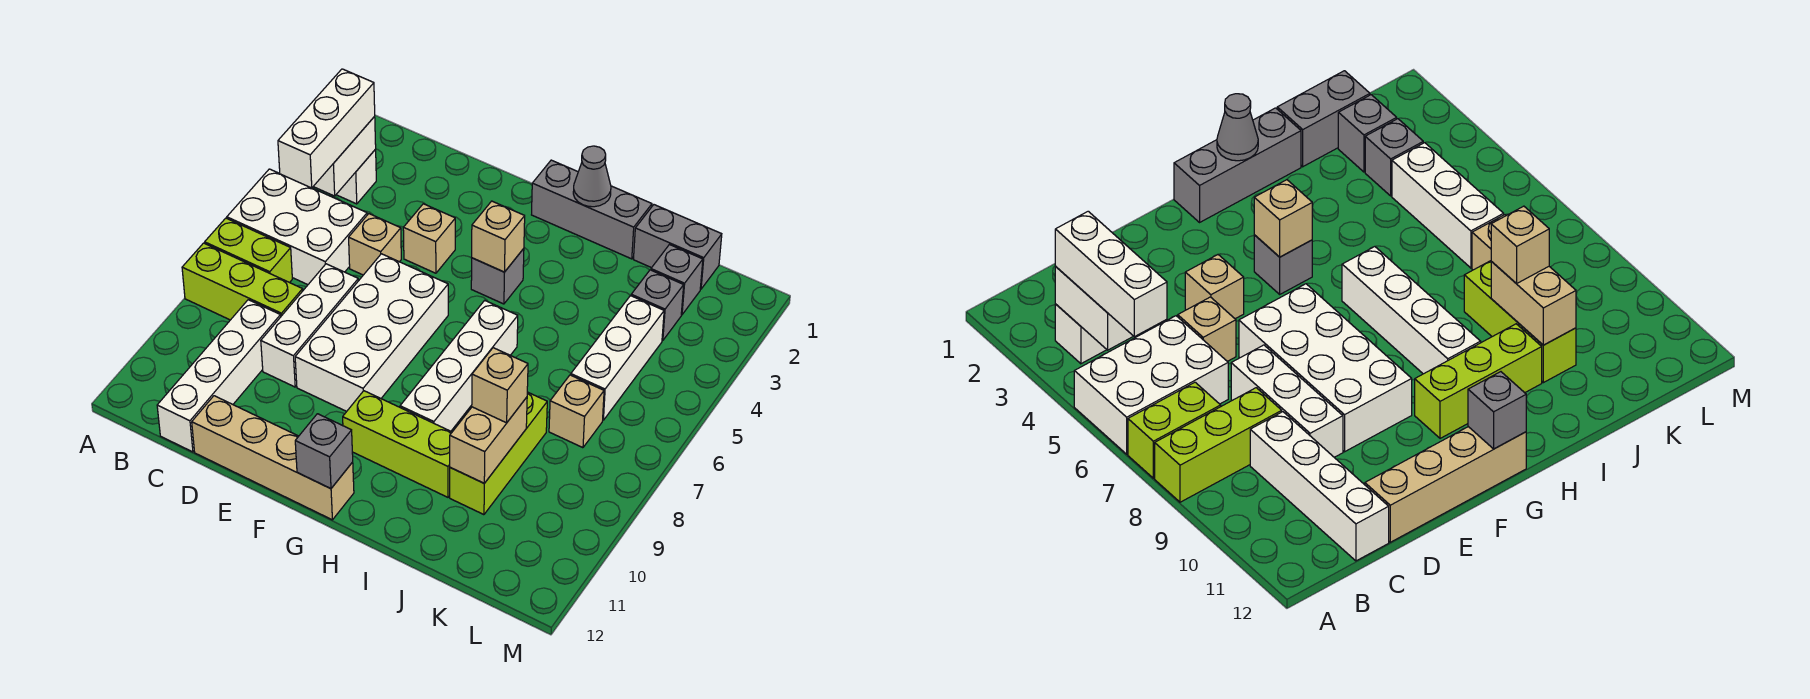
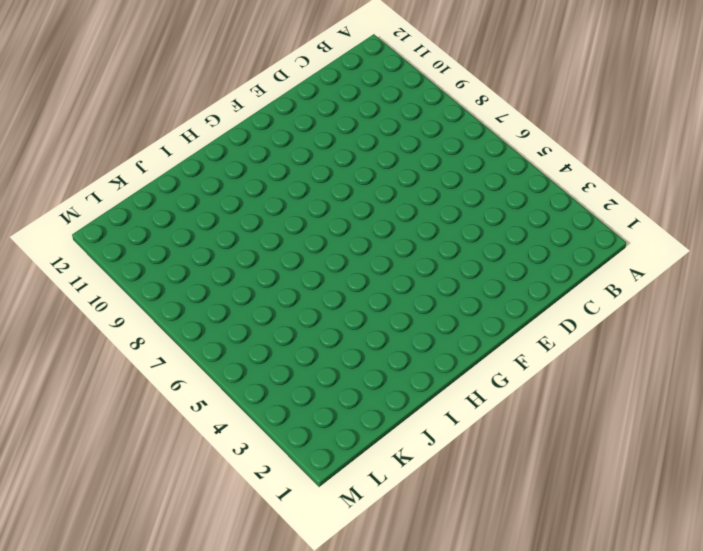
none -> white brick A5:C6 level 1
none -> lime brick A7:B7 level 1
none -> lime brick A8:C8 level 1

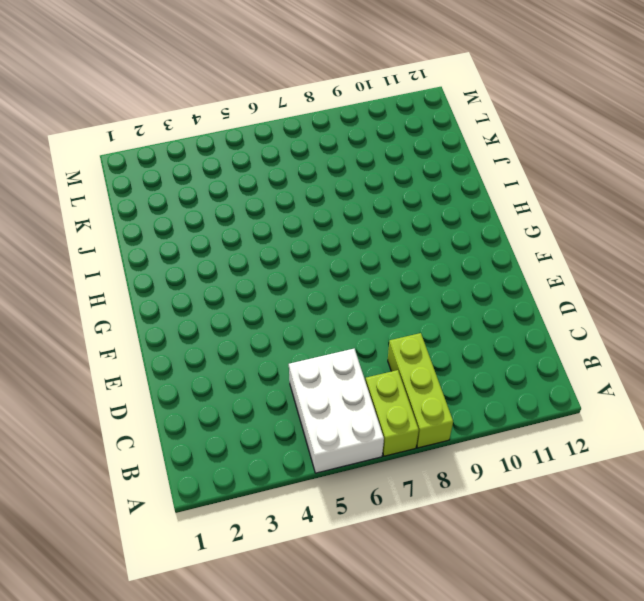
none -> white brick B3 level 1
none -> white brick C9:C12 level 1
none -> tan brick D5 level 1

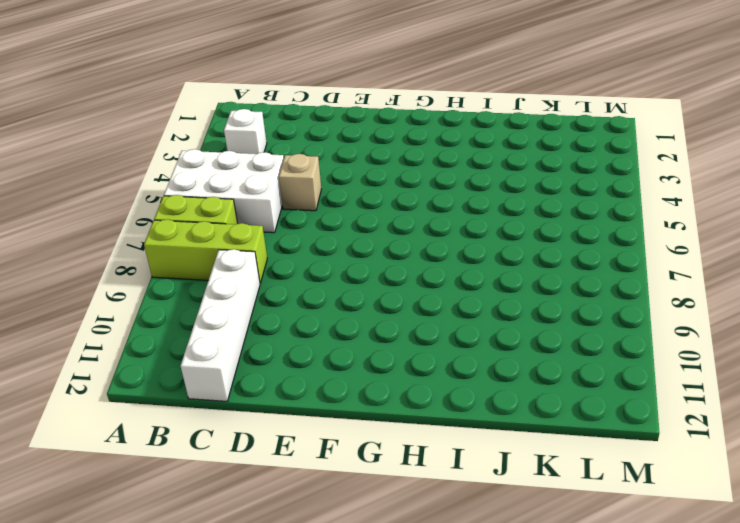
none -> white brick D7:D9 level 1
none -> tan brick D12:G12 level 1
none -> tan brick E4 level 1

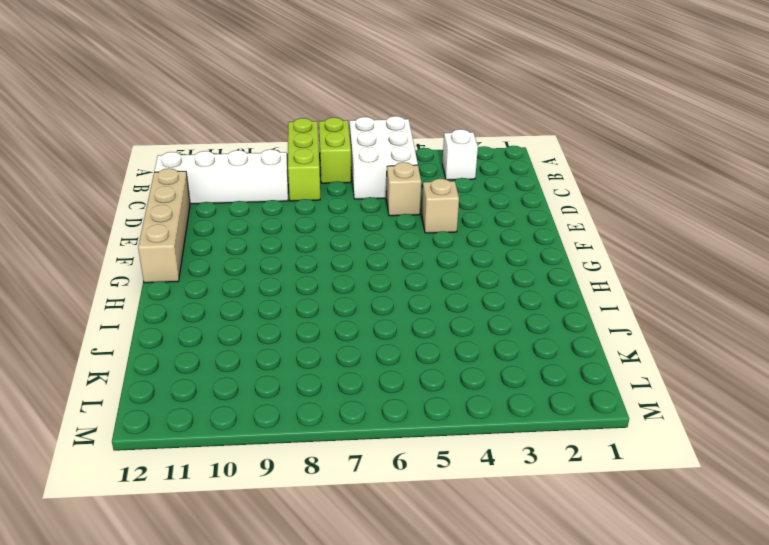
none -> white brick D7:D9 level 1
none -> white brick E6:F9 level 1
none -> grey brick G1:I1 level 1

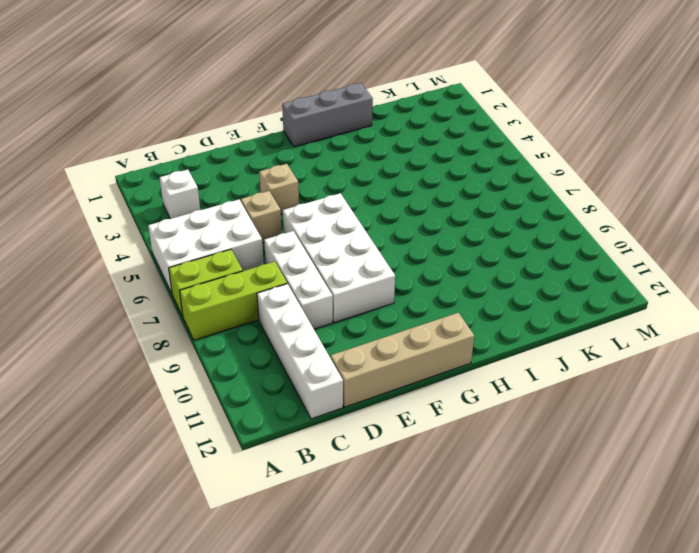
none -> grey brick G4 level 1
none -> lime brick G10:I10 level 1
none -> white brick H6:H9 level 1

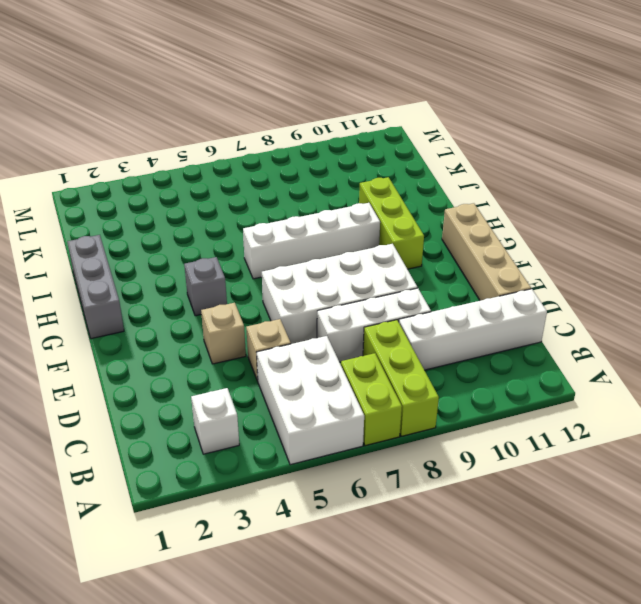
none -> grey brick J1:K1 level 1
none -> lime brick J8:J10 level 1
none -> grey brick K2 level 1

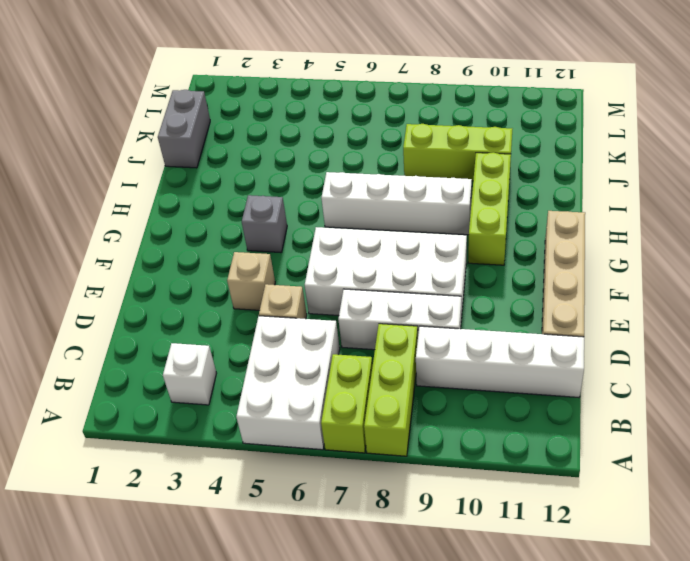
none -> grey brick G1:I1 level 1
none -> grey brick K2 level 1
none -> grey brick K3 level 1

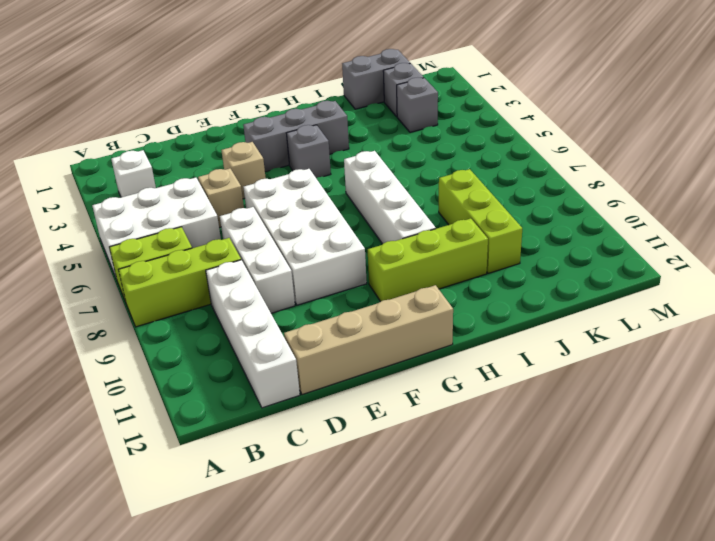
grey brick F3:H3 level 1 -> grey brick G1:I1 level 1
none -> white brick K4:K6 level 1
none -> tan brick K7 level 1
none -> white brick B3:B4 level 2

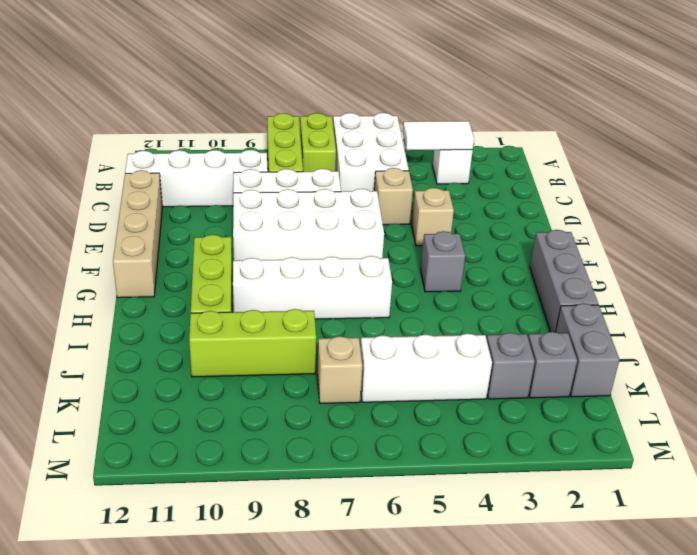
white tile B3:B4 level 2 -> white brick B3:B4 level 2
none -> tan brick G4 level 2
none -> grey brick G12 level 2
none -> grey cone H1 level 2

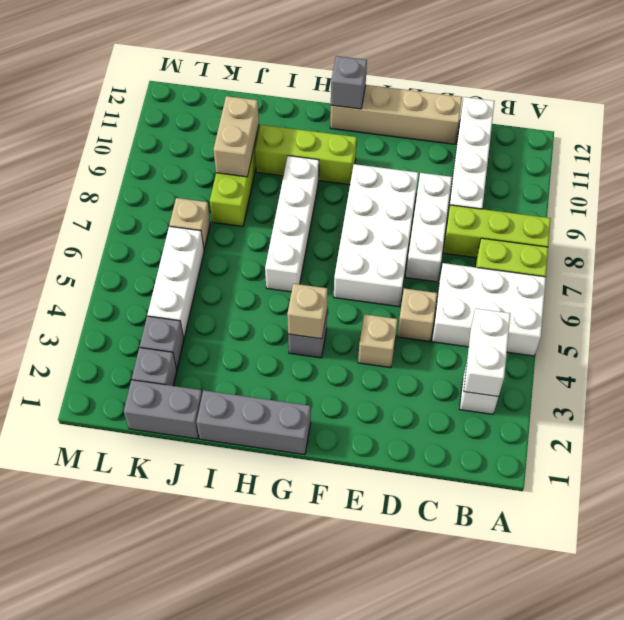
none -> grey cone H1 level 2
none -> white brick B3:B5 level 3
none -> tan brick J9 level 3

